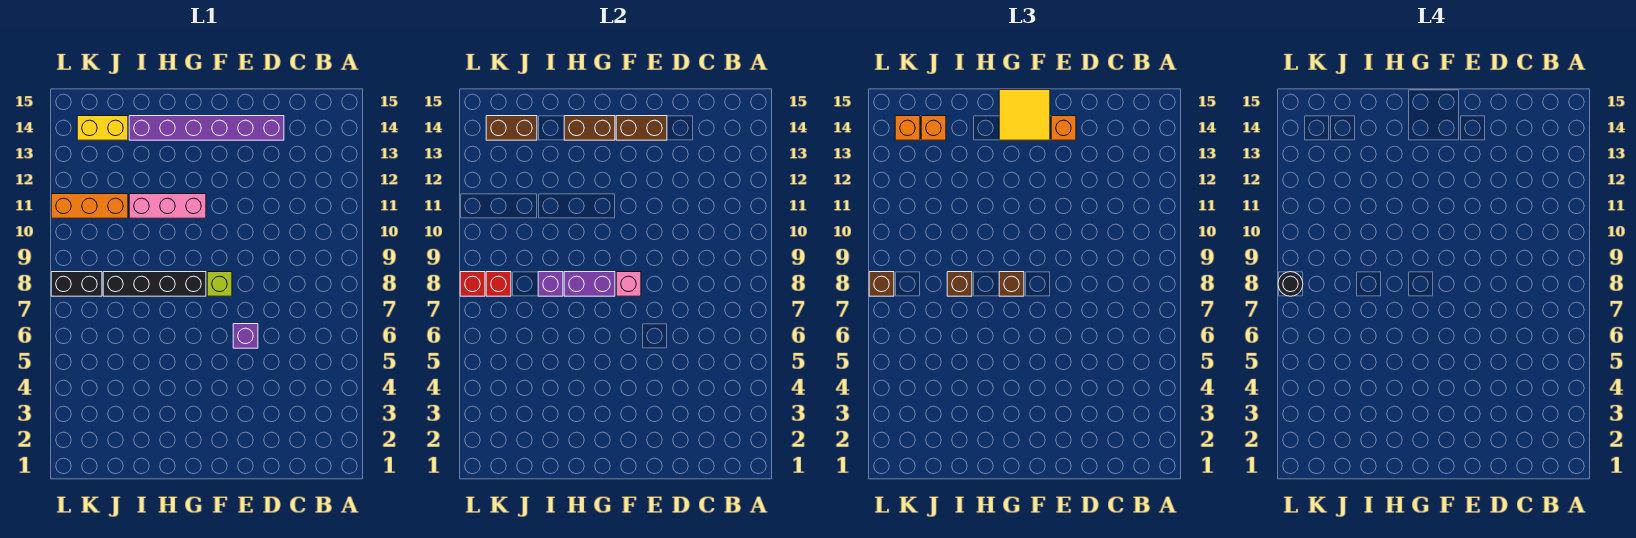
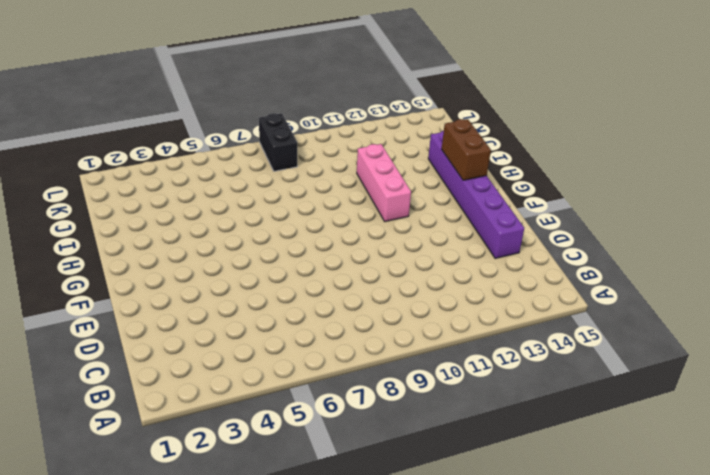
none -> purple brick E6 level 1
none -> lime brick F8 level 1
none -> black brick G8:J8 level 1

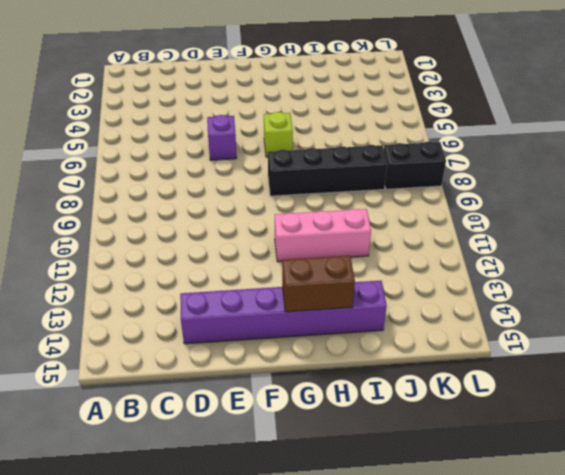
lime brick G6 level 1 -> lime brick F8 level 1
none -> orange brick J11:L11 level 1
none -> yellow brick J14:K14 level 1
none -> brown brick E14:F14 level 2

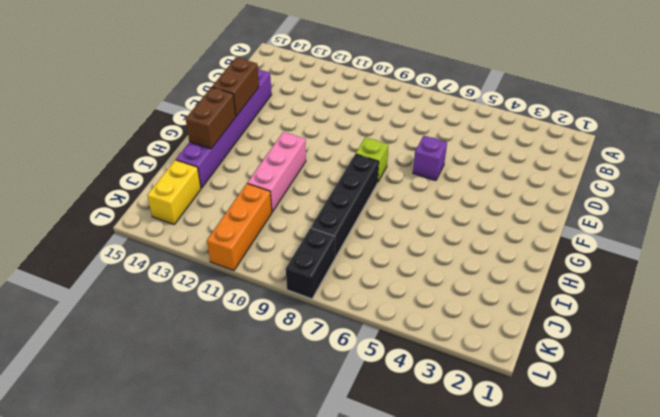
none -> pink brick F8 level 2
none -> purple brick G8:H8 level 2
none -> purple brick I8 level 2

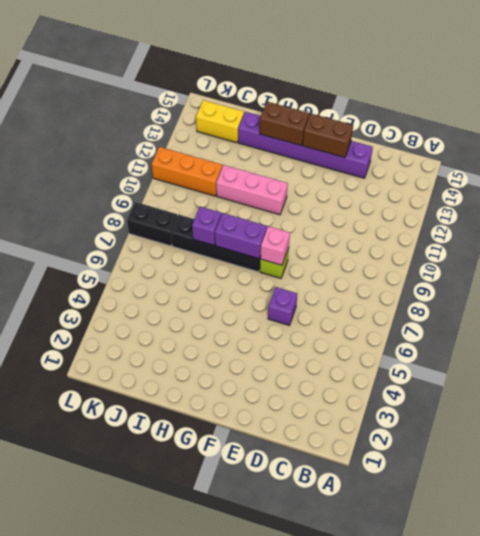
none -> brown brick J14:K14 level 2
none -> red brick K8 level 2
none -> red brick L8 level 2

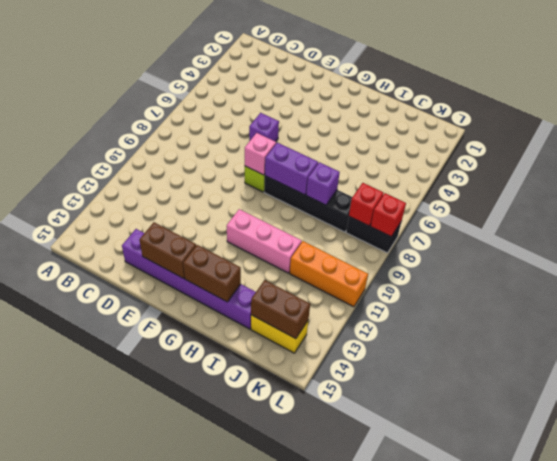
none -> orange brick E14 level 3
none -> yellow tile F14:G15 level 3
none -> brown brick G8 level 3

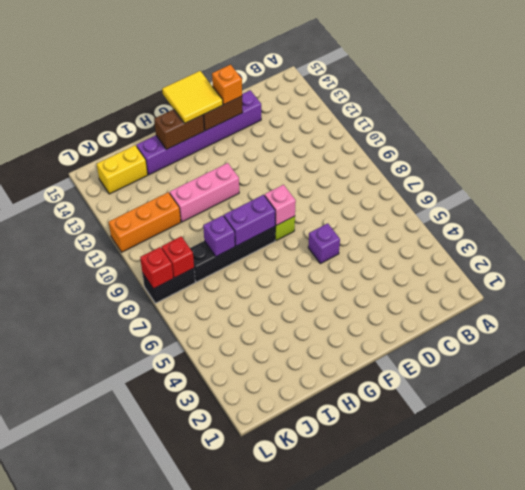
none -> brown brick J14:K14 level 2
none -> brown brick G8 level 3
none -> brown brick I8 level 3

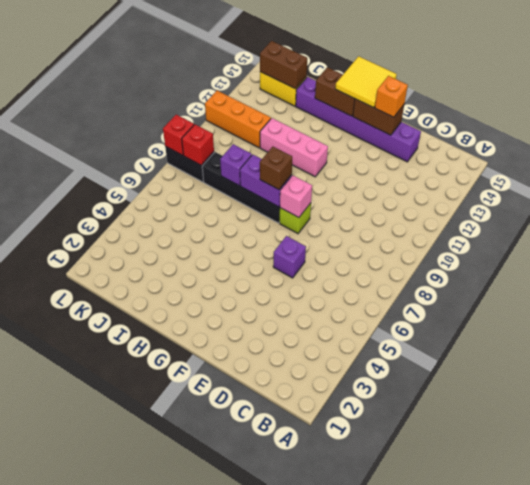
none -> brown brick I8 level 3
none -> orange brick J14 level 3
none -> orange brick K14 level 3

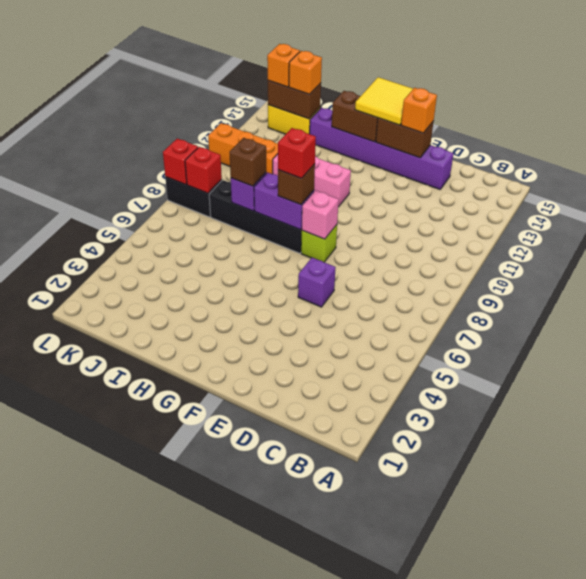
red brick G8 level 4 -> none
none -> brown brick L8 level 3
none -> black round brick L8 level 4

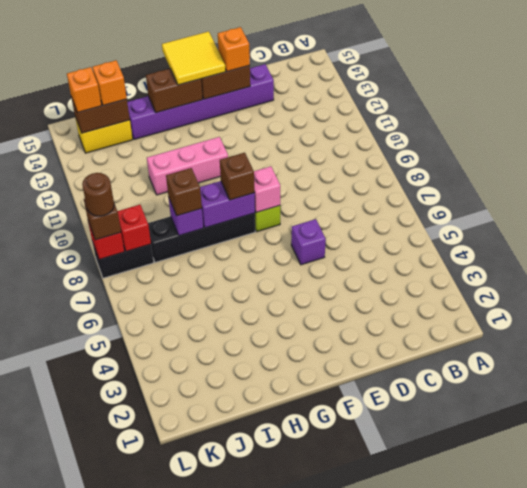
brown round brick L8 level 4 -> black round brick L8 level 4
none -> orange brick J11:L11 level 1

